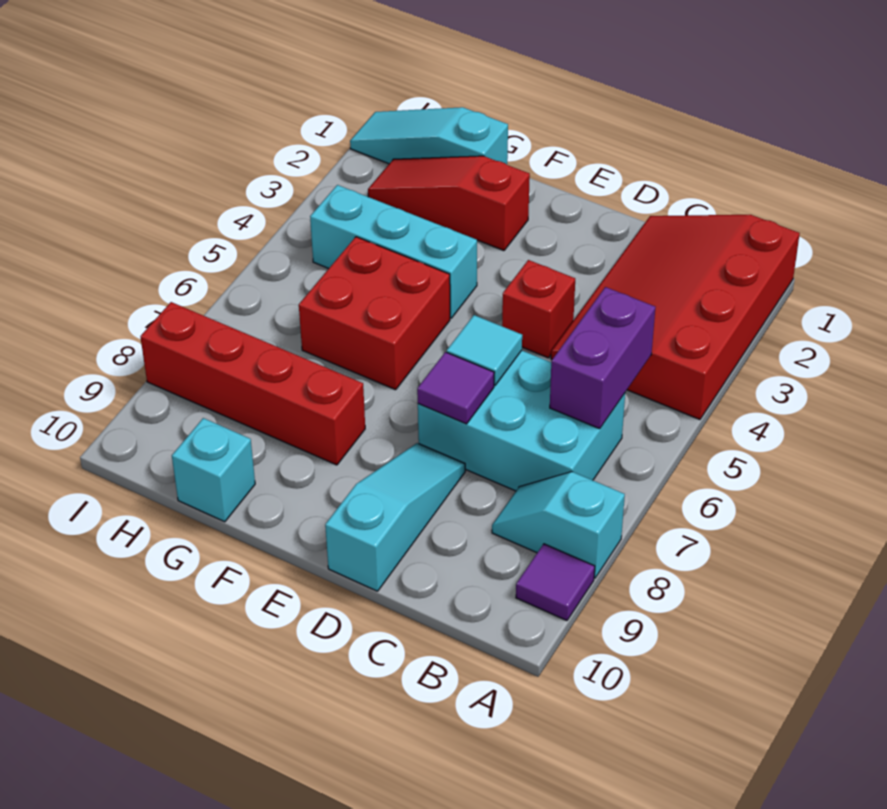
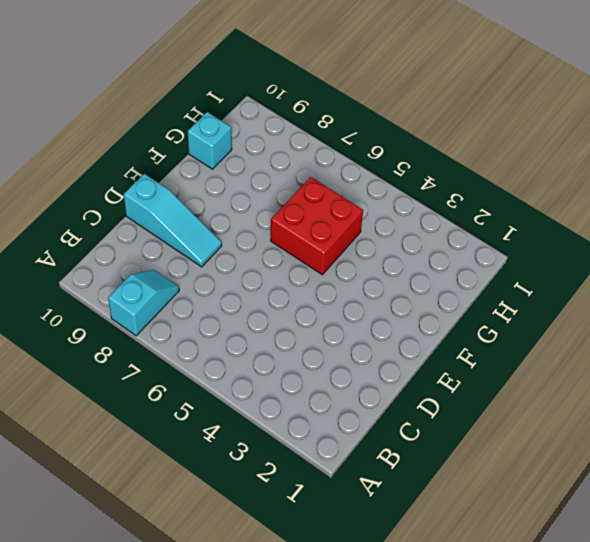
none -> red slope A1:C4 level 1 top A
none -> purple tile A9 level 1
none -> cyan brick B6:D7 level 1

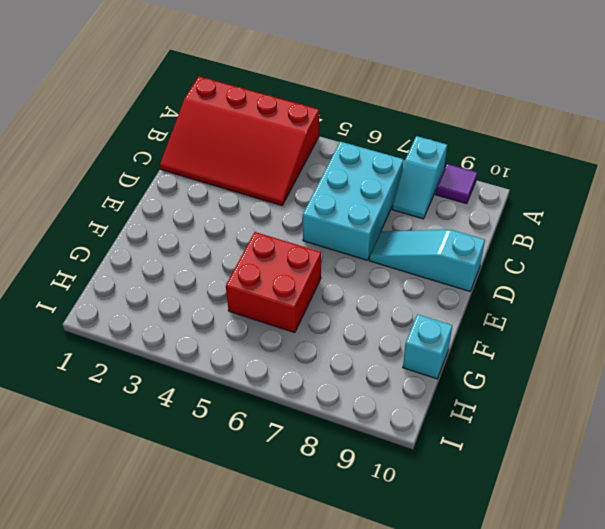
none -> red brick D4 level 1
none -> red slope F2:H2 level 1 top F
none -> cyan brick F4:H4 level 1

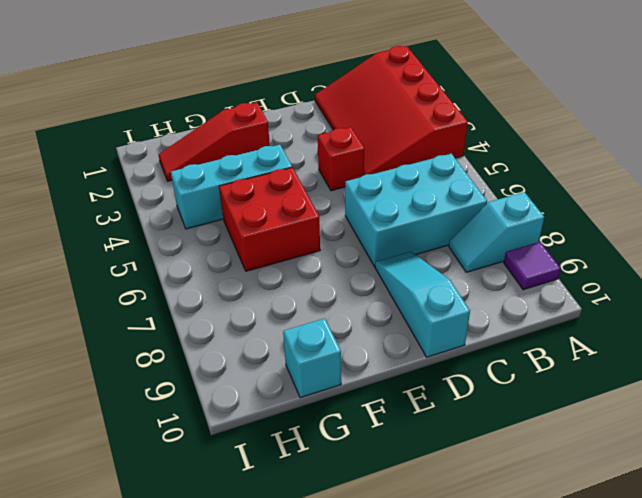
none -> red brick F8:I8 level 1
none -> cyan slope G1:I1 level 1 top G
none -> purple brick B5:B6 level 2

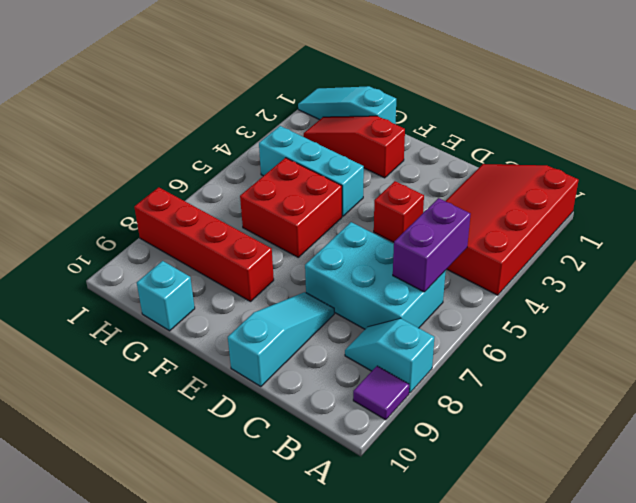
none -> cyan tile D6 level 2
none -> purple tile D7 level 2

